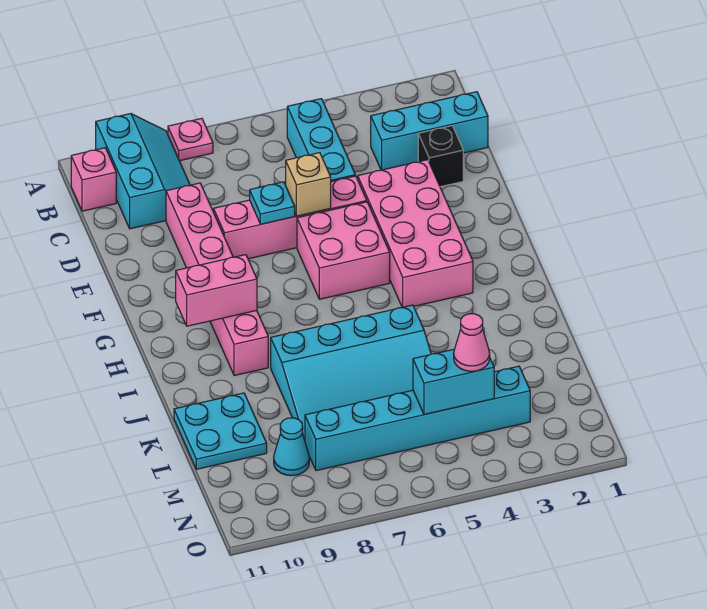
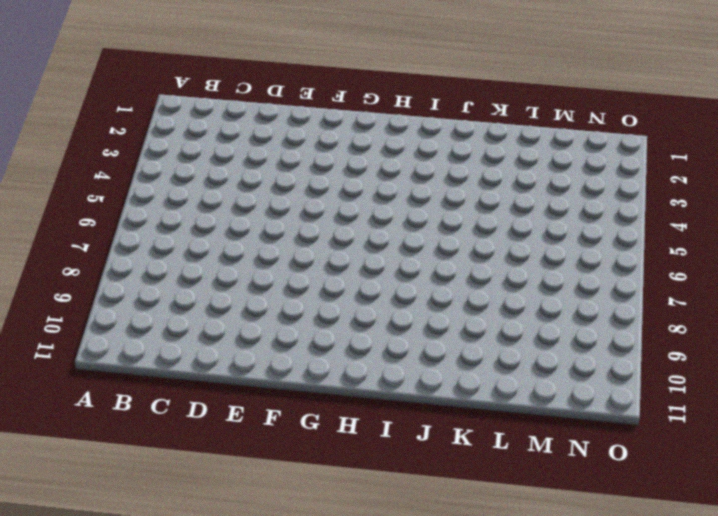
none -> pink plate A8 level 1
none -> cyan slope A9:C10 level 1 top 10
none -> cyan brick B5:D5 level 1

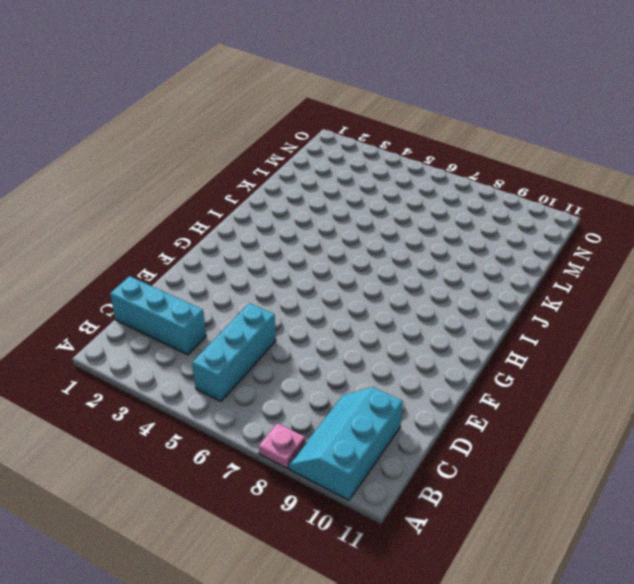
none -> pink brick B11 level 1
none -> black brick D2 level 1
none -> pink brick D9:I9 level 1

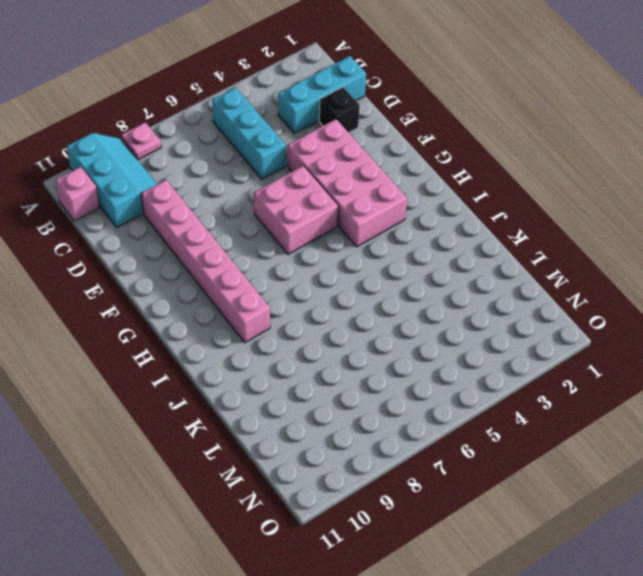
none -> pink brick E5:E8 level 1
none -> cyan slope J5:L8 level 1 top J
none -> cyan plate K10:L11 level 1

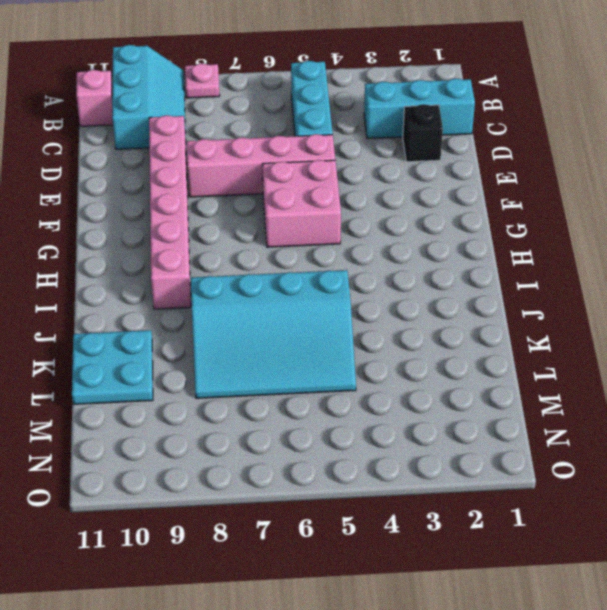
none -> pink brick E3:H4 level 1
none -> cyan brick M3:M8 level 1
none -> cyan cone M9 level 1

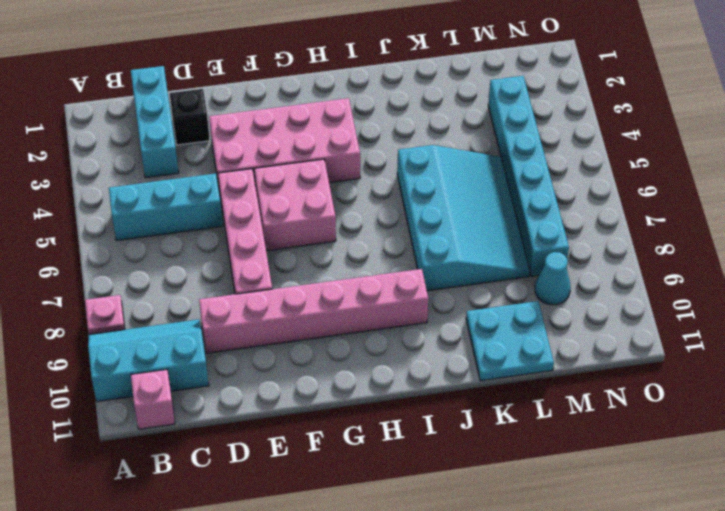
none -> tan brick E6 level 2
none -> cyan plate E7 level 2
none -> pink brick H9:H10 level 2

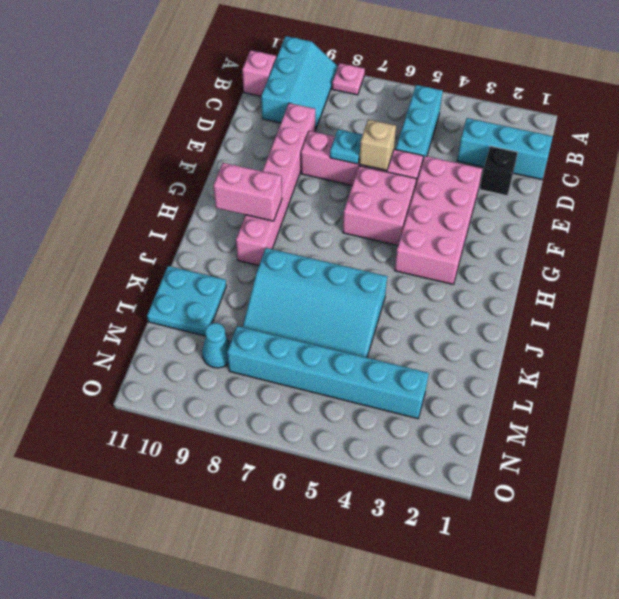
none -> cyan brick M4:M5 level 2
none -> pink cone M4 level 3

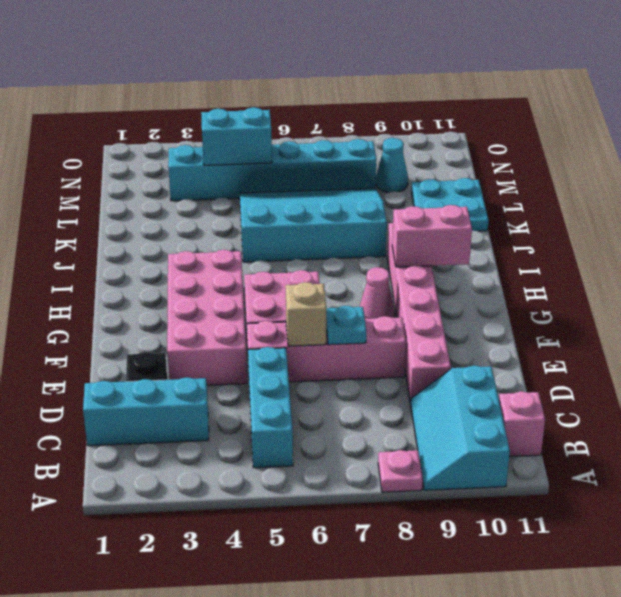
pink cone G8 level 1 -> pink cone M4 level 3

